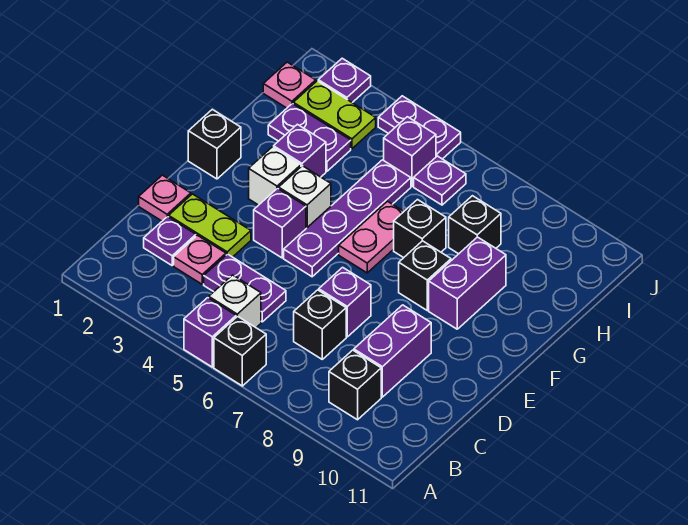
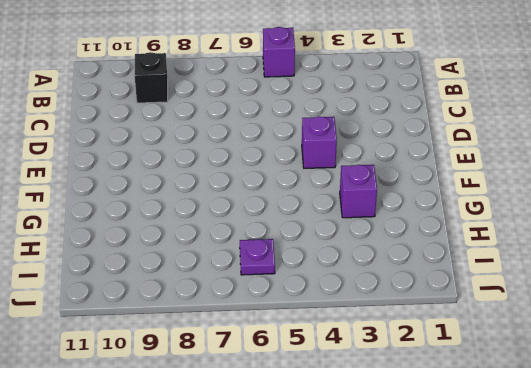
none -> black brick A6 level 1
none -> white brick B5 level 1
none -> purple plate C2 level 1
none -> pink plate C3 level 1

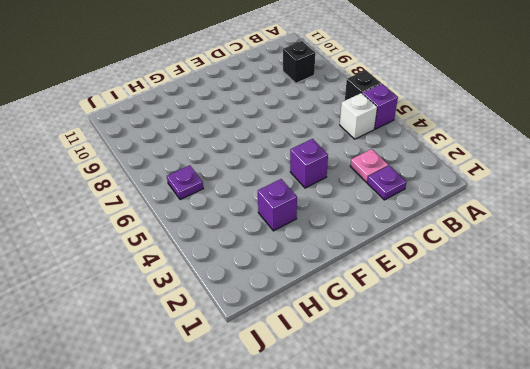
none -> purple plate C4:C5 level 1
none -> black brick C7 level 1
none -> purple brick C9:D9 level 1
none -> pink plate D1 level 1

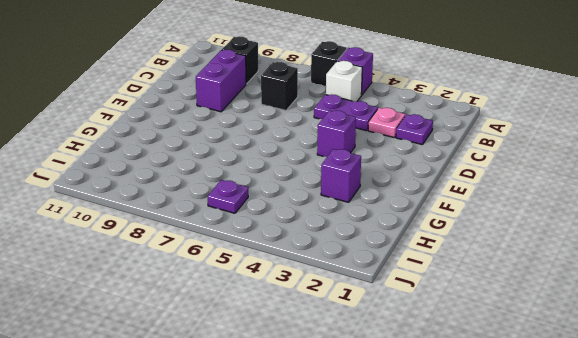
none -> pink plate D1 level 1
none -> lime plate D2:D3 level 1
none -> purple brick D7 level 1
none -> purple plate E5:H5 level 1

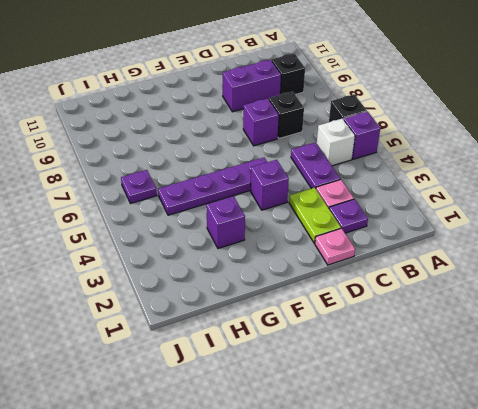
none -> black brick F1 level 1
none -> white brick F3 level 1
none -> white brick F4 level 1
none -> pink plate F6:G6 level 1

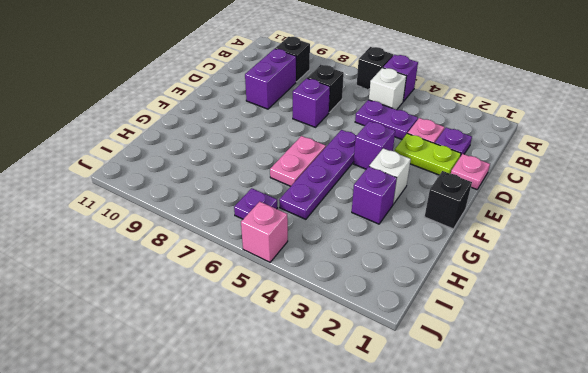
pink brick J5 level 1 -> purple plate J4:J5 level 1
none -> white brick F4 level 1
none -> black brick F8 level 1
none -> purple brick F9:G9 level 1
none -> black brick G7 level 1

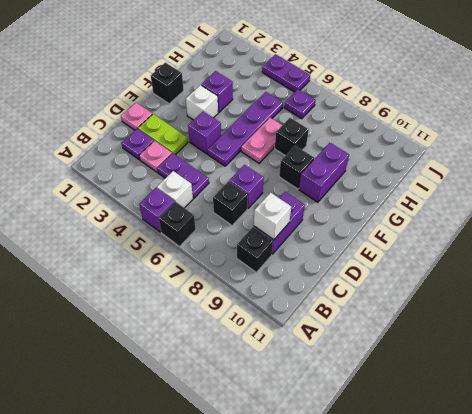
white brick C9 level 2 -> white brick F4 level 1
none -> purple plate H2:H3 level 1
none -> black brick H8 level 1
none -> pink plate I1 level 1
none -> lime plate I2:I3 level 1

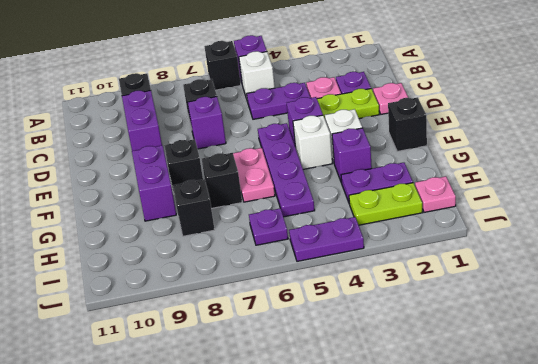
none -> purple brick I5 level 1
none -> purple plate J2 level 1

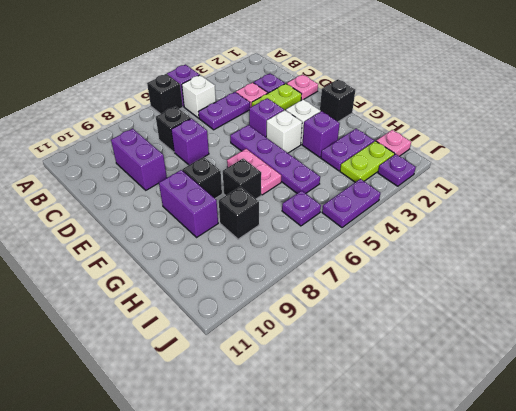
none -> black brick B9 level 1
none -> purple brick I5 level 1

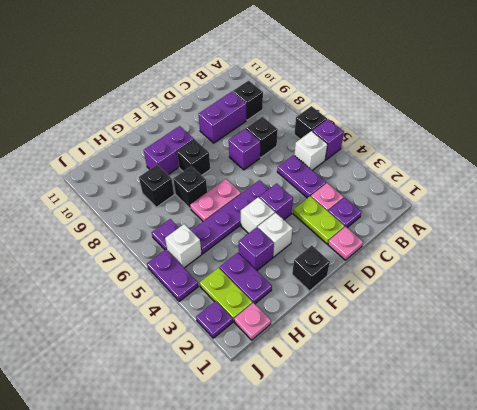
white brick I5 level 1 -> purple brick I5 level 1

